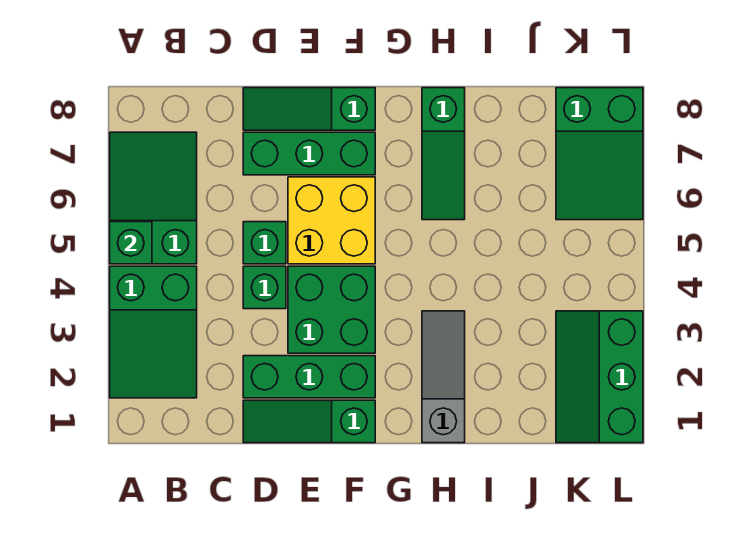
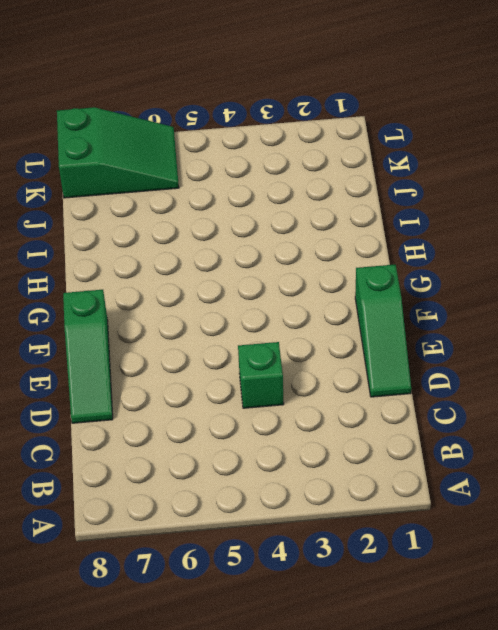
none -> green slope A2:B4 level 1 top 4
none -> green slope A5:B7 level 1 top 5
none -> green brick D2:F2 level 1

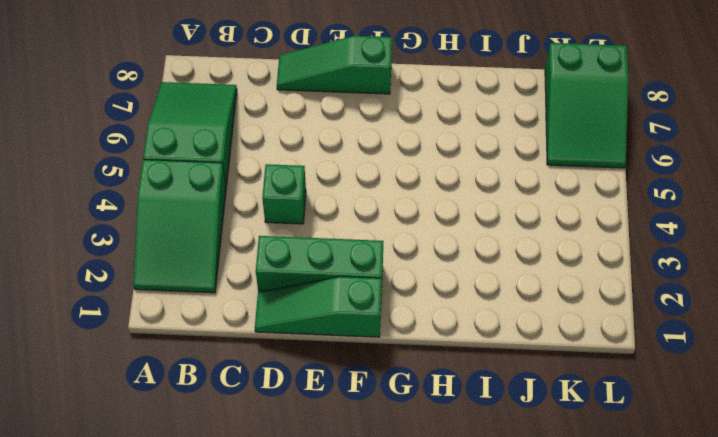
none -> green brick D5 level 1
none -> green brick D7:F7 level 1
none -> green brick E3:F4 level 1

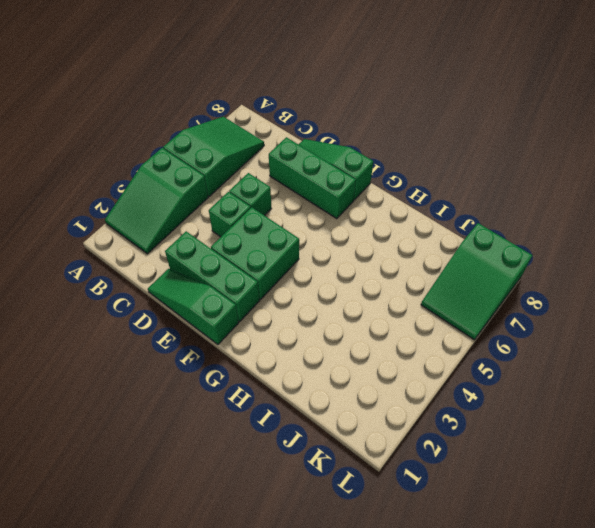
none -> yellow brick E5:F6 level 1
none -> grey slope H1:H3 level 1 top 1
none -> green slope H6:H8 level 1 top 8

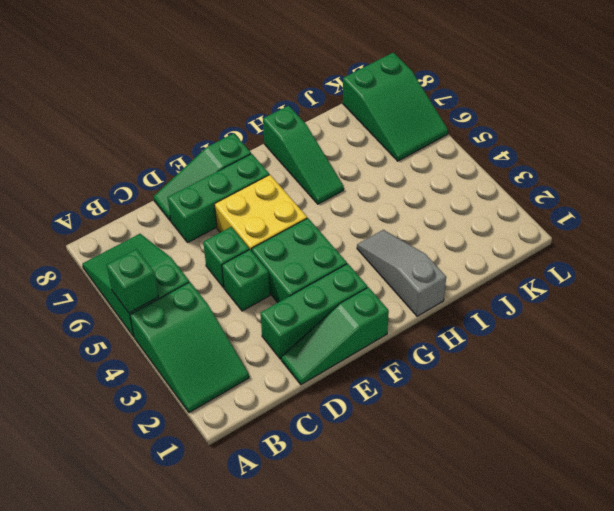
none -> green slope K1:L3 level 1 top L

